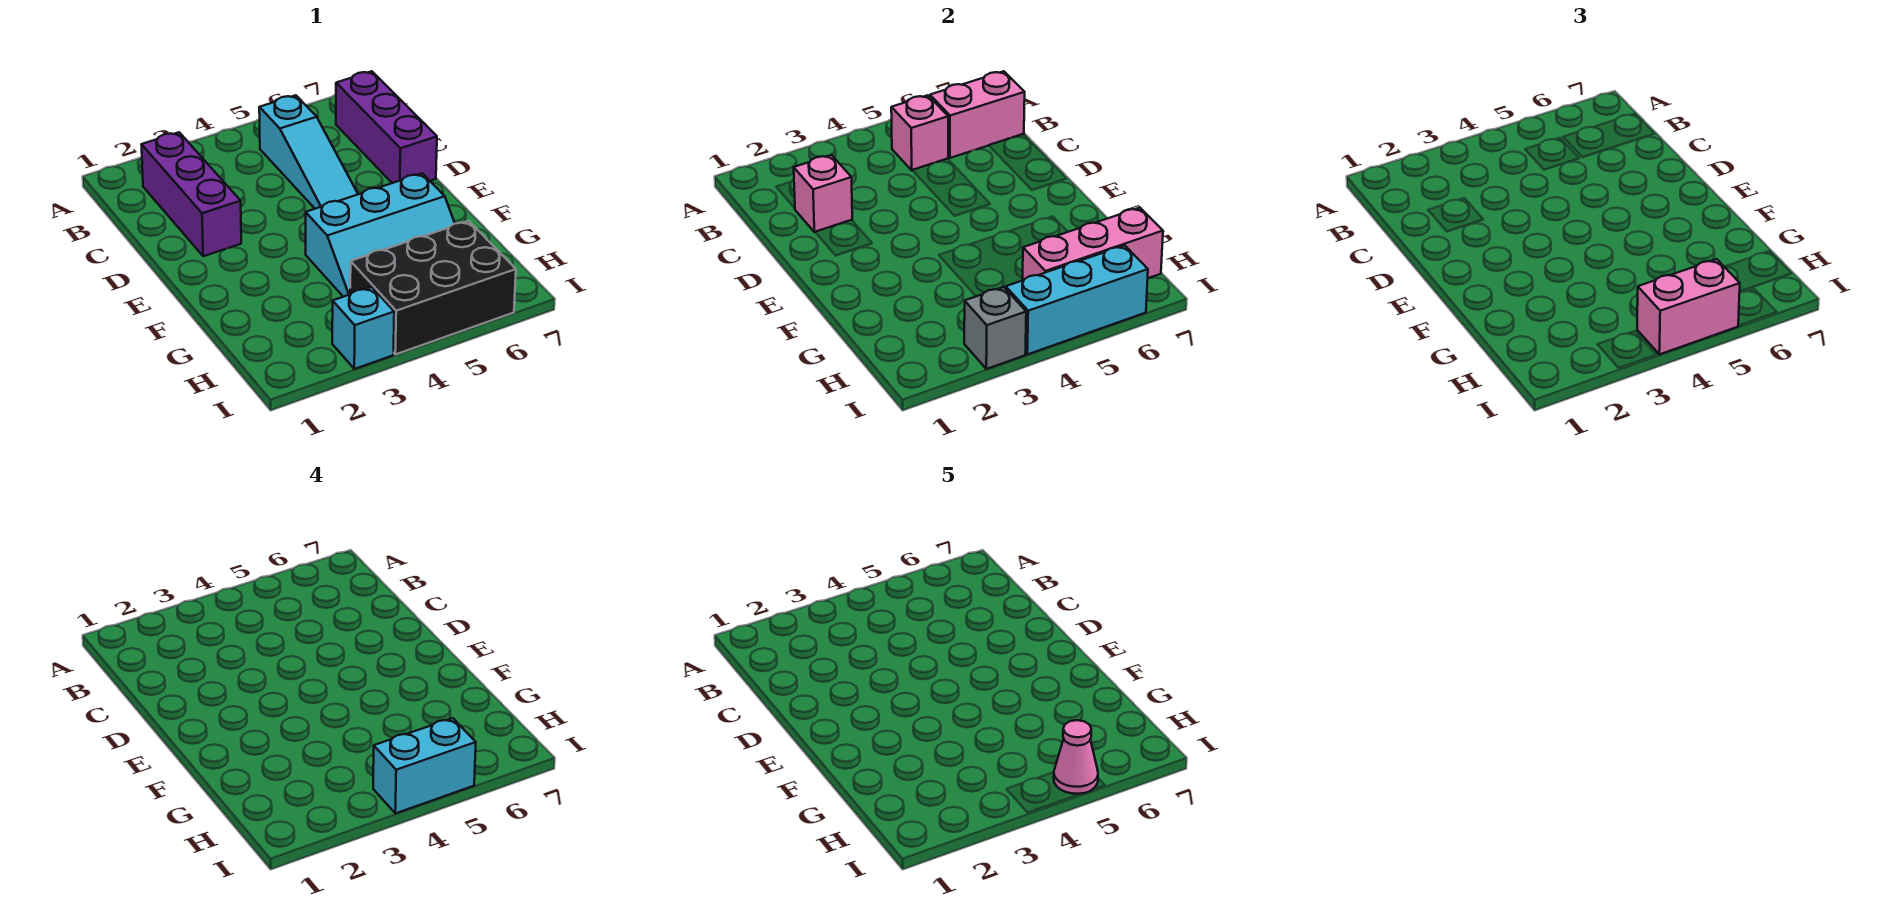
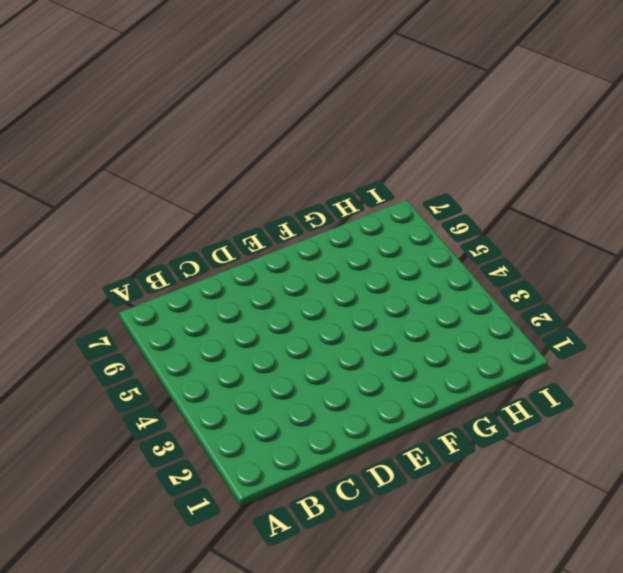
none -> purple brick B2:D2 level 1
none -> cyan slope B5:D5 level 1 top B
none -> purple brick B7:D7 level 1

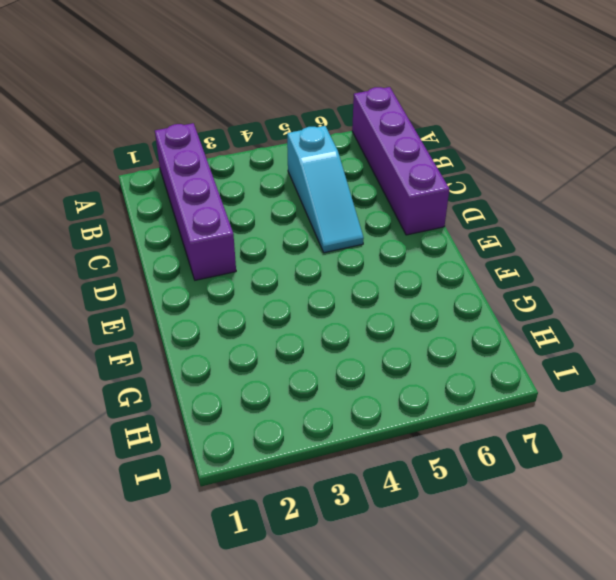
purple brick A2:D2 level 1 -> purple brick B2:D2 level 1
purple brick A7:D7 level 1 -> purple brick B7:D7 level 1
none -> cyan slope F4:G6 level 1 top F
none -> black brick H4:I6 level 1
none -> cyan brick I3 level 1

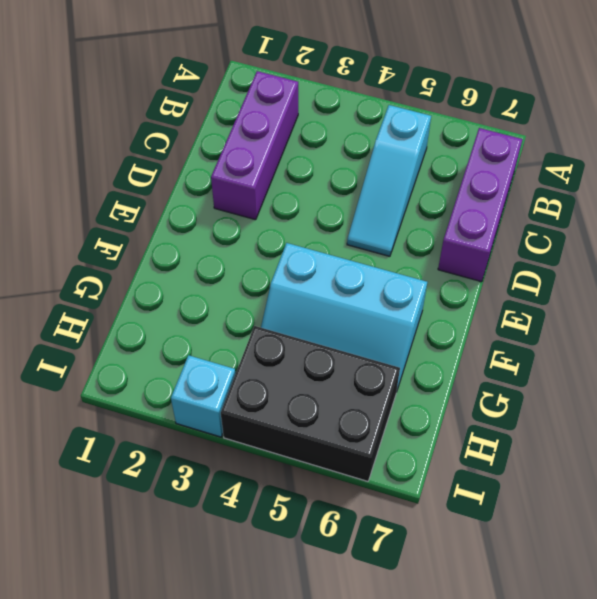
none -> pink brick B5 level 2
none -> pink brick B6:B7 level 2
none -> pink brick C2 level 2

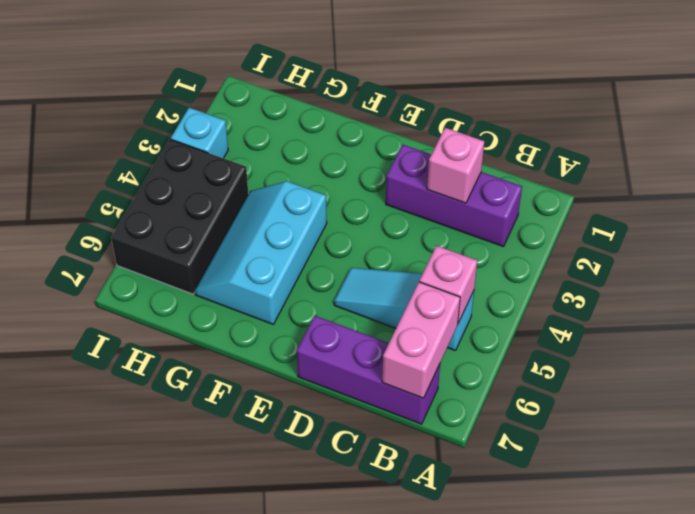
none -> pink brick H5:H7 level 2
none -> grey brick I3 level 2
none -> cyan brick I4:I6 level 2

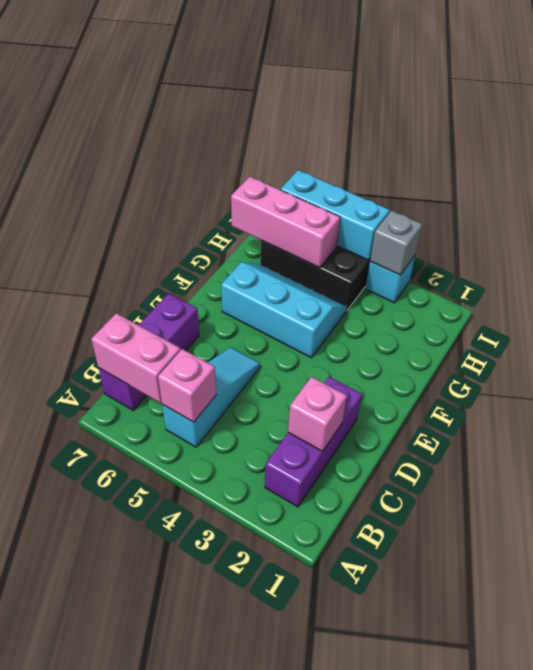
none -> pink brick I4:I5 level 3
none -> cyan brick I4:I5 level 4
none -> pink cone I5 level 5

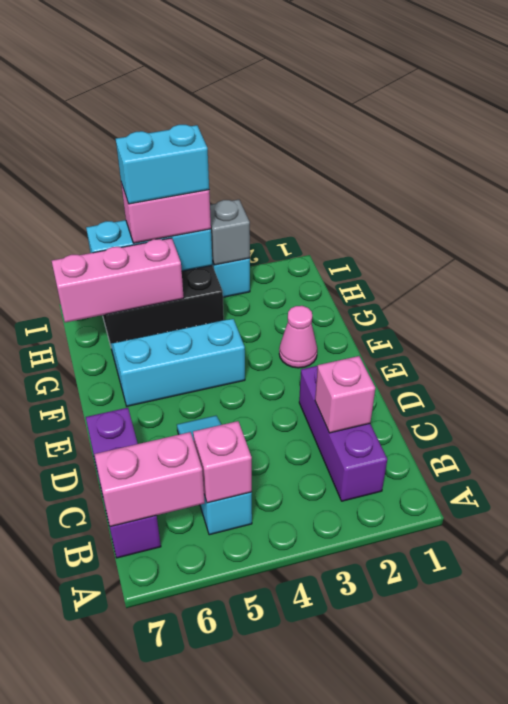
pink cone F2 level 1 -> pink cone I5 level 5

